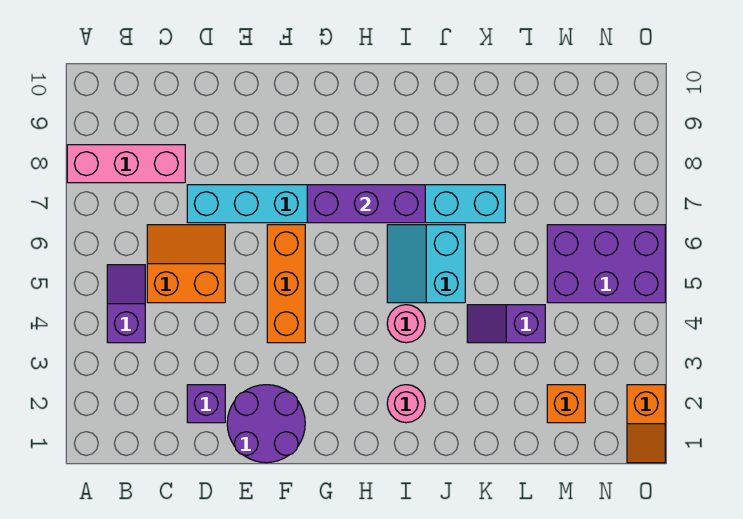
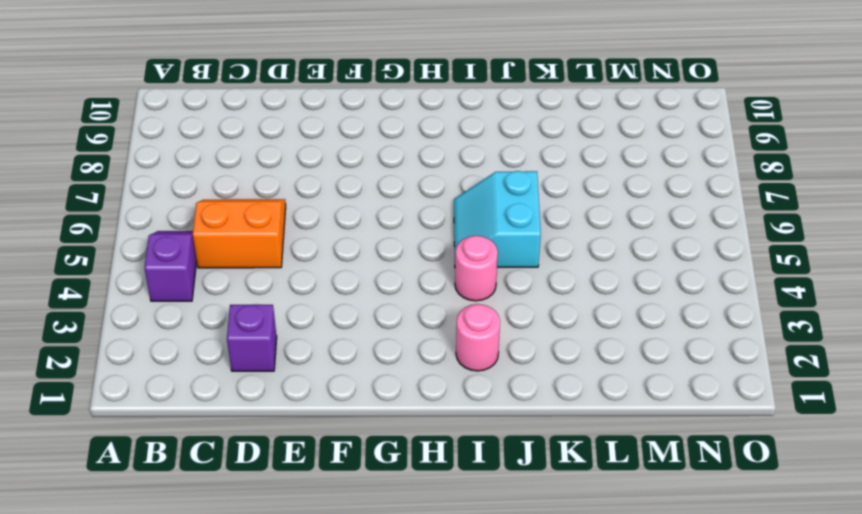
none -> pink brick A8:C8 level 1
none -> cyan brick D7:K7 level 1
none -> purple round brick E1:F2 level 1

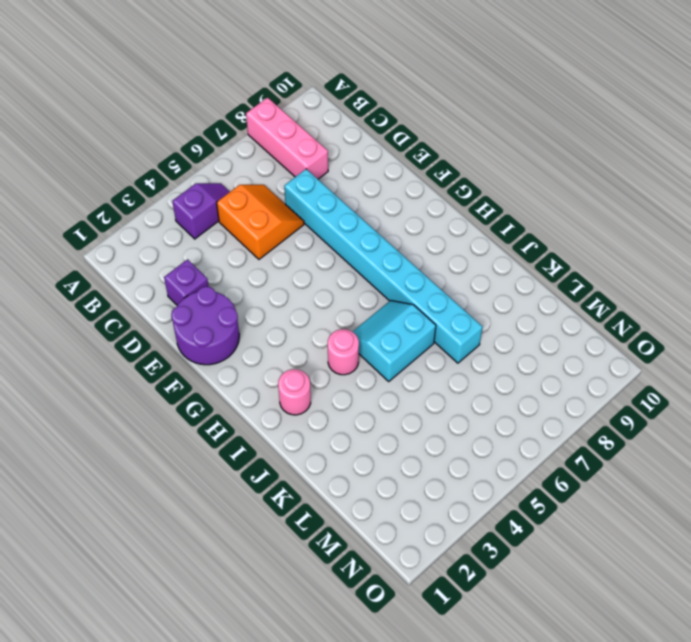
none -> orange brick F4:F6 level 1
none -> purple slope K4:L4 level 1 top L
none -> orange brick M2 level 1

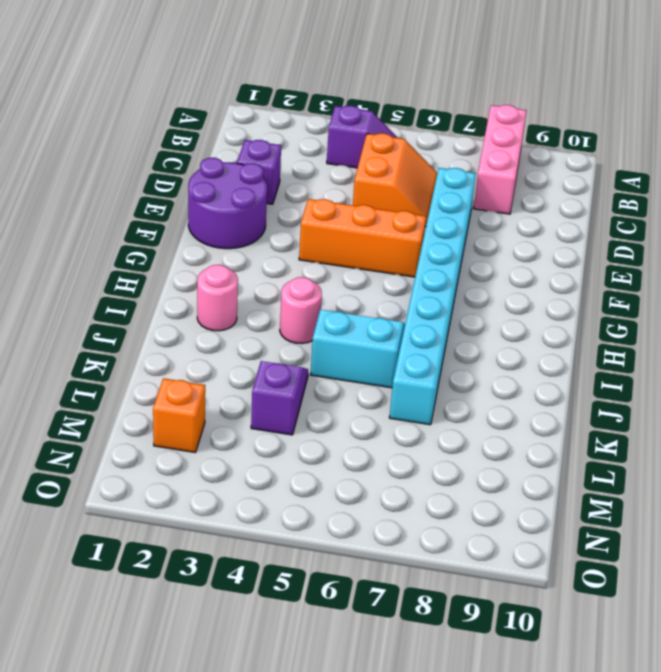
none -> purple brick M5:O6 level 1
none -> orange slope O1:O2 level 1 top 2
none -> purple brick G7:I7 level 2

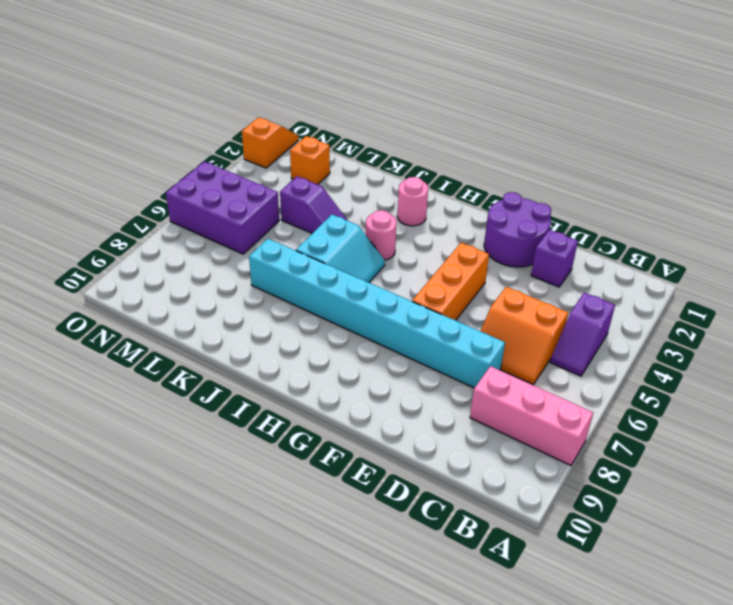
none -> purple brick G7:I7 level 2

